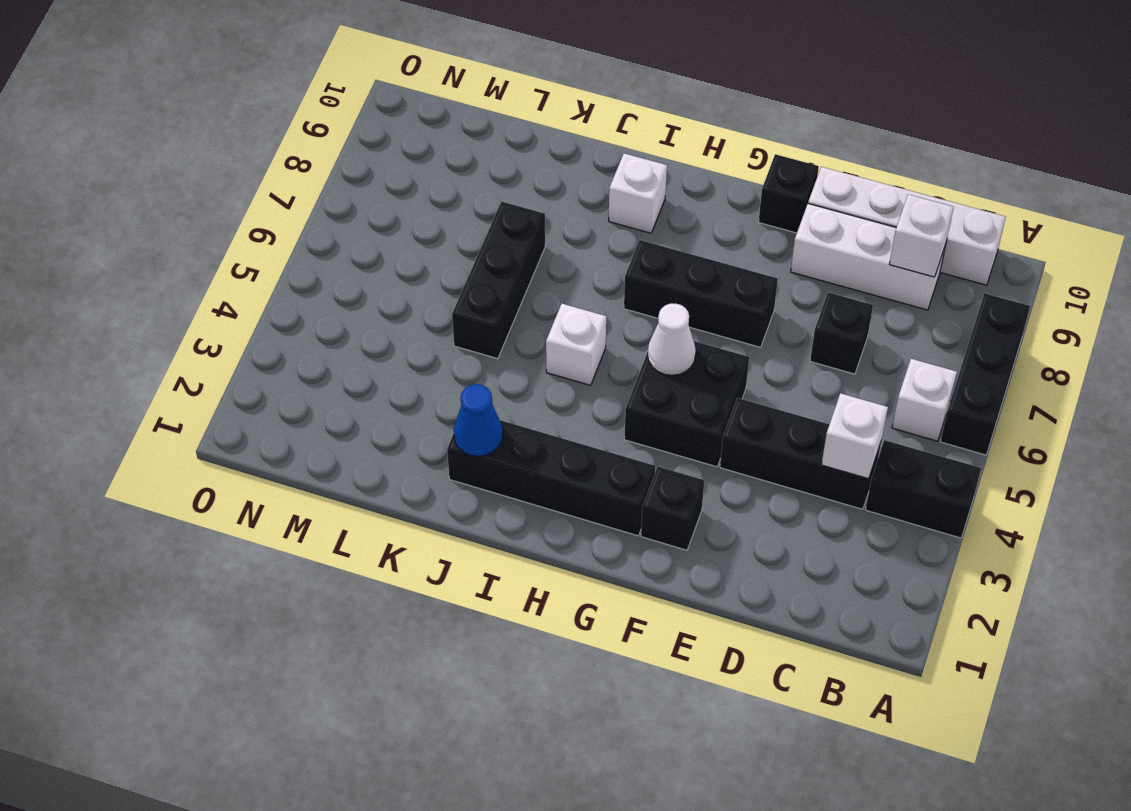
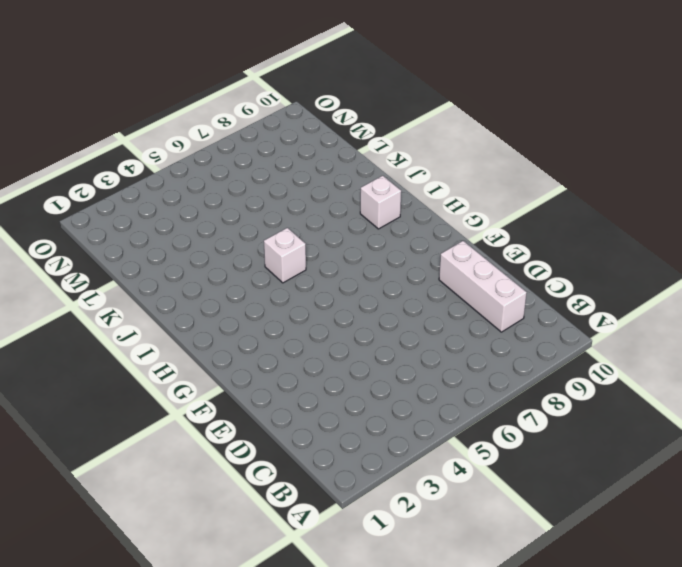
none -> black brick A4:B4 level 1
none -> black brick A6:A8 level 1
none -> white brick B6 level 1

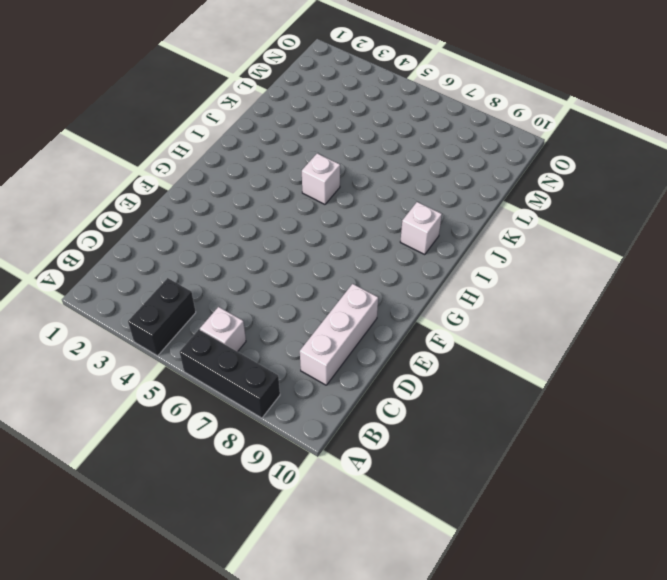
none -> white brick B10:E10 level 1
none -> black brick C4:E4 level 1
none -> black brick D7 level 1

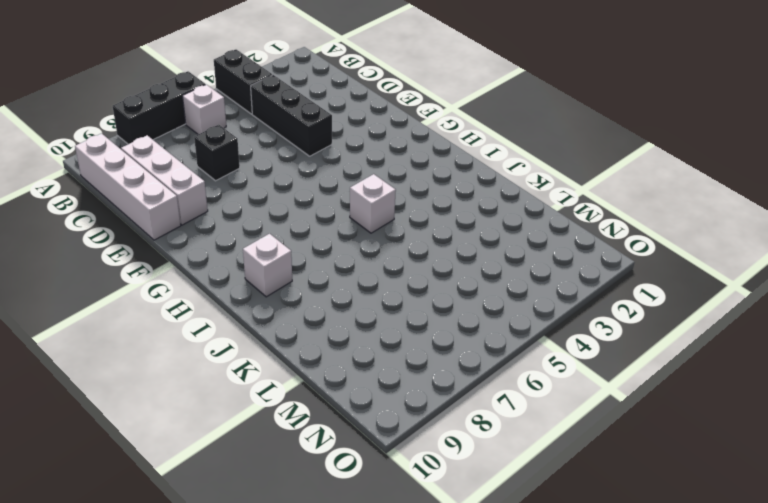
none -> black brick F2 level 1
none -> black brick F4:G5 level 1
none -> black brick F7:H7 level 1

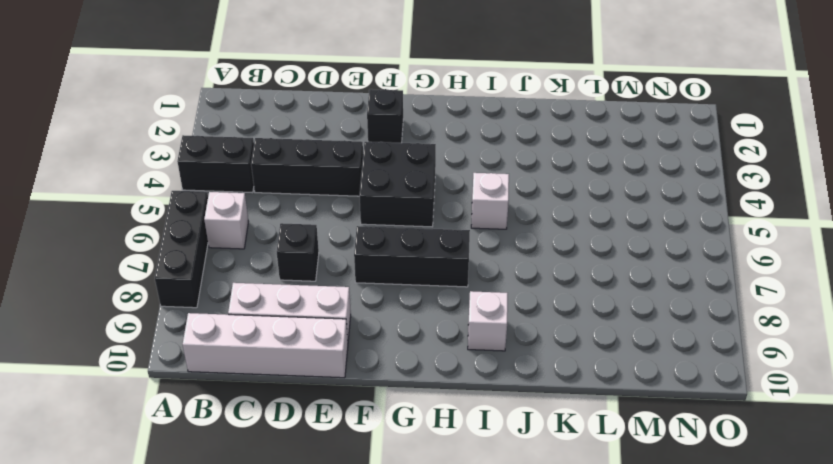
none -> black brick F10 level 1
none -> black brick G2:J2 level 1
none -> black brick K5:K7 level 1

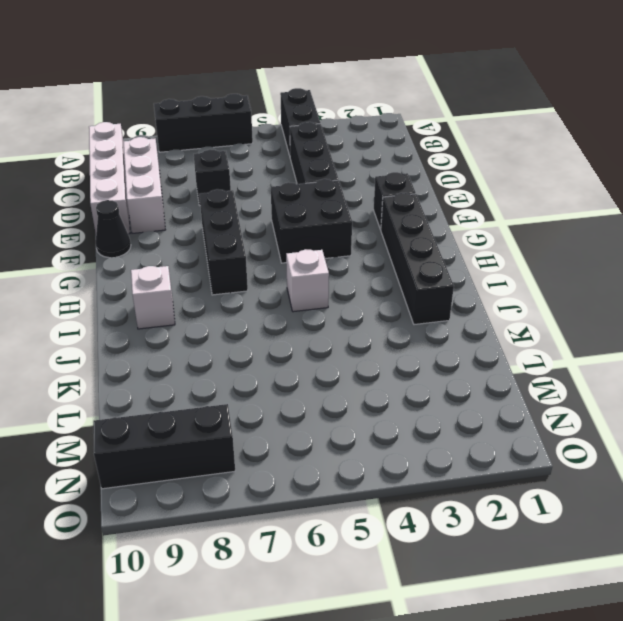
black cone F10 level 1 -> black brick F10 level 1
black brick N8:N10 level 1 -> black brick K5:K7 level 1
none -> white brick B6 level 1
none -> white brick C4 level 2
none -> white brick C9 level 2

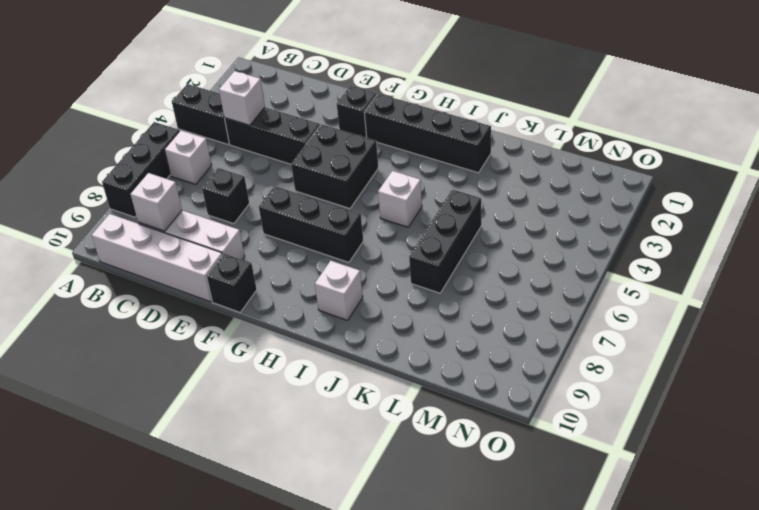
none -> white cone G5 level 2
none -> blue cone J2 level 2

